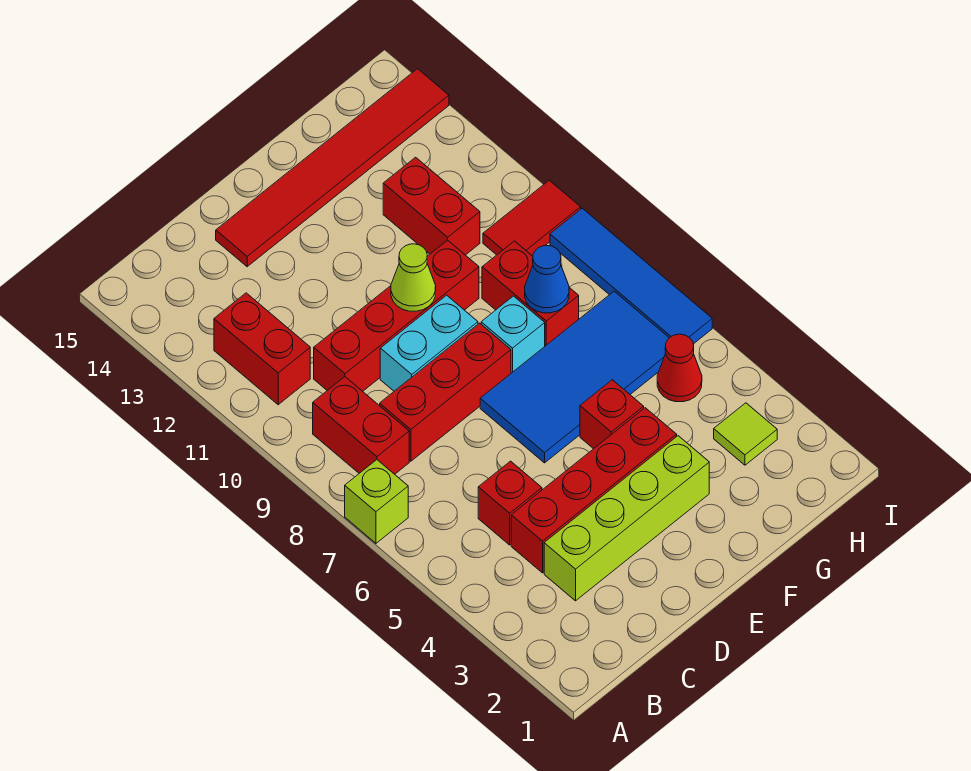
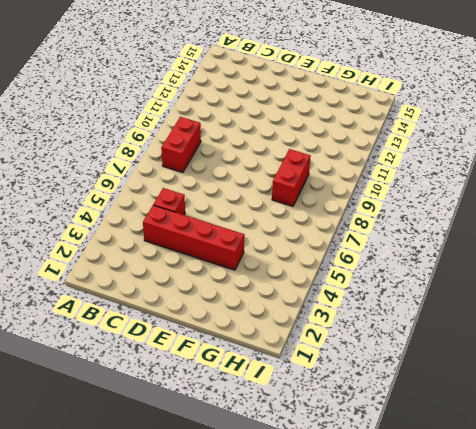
none -> lime brick A7 level 1
none -> red brick B11:B12 level 1
none -> lime brick C3:F3 level 1

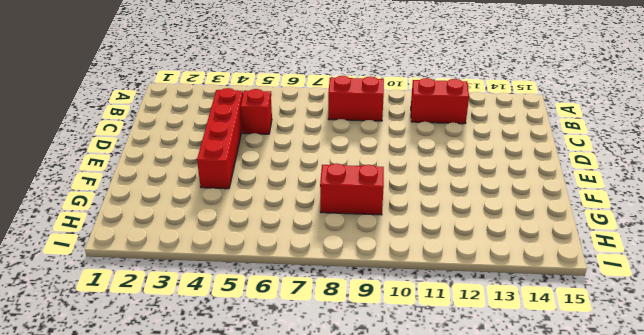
none -> lime brick A7 level 1
none -> lime brick C3:F3 level 1
none -> red brick C8:E8 level 1

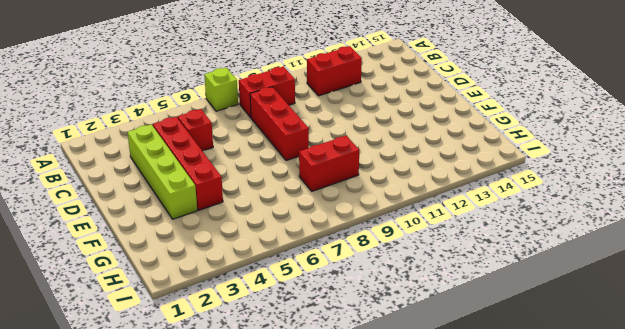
none -> red brick C10:F10 level 1
none -> cyan brick D9:E9 level 1
none -> red tile D14:I14 level 1

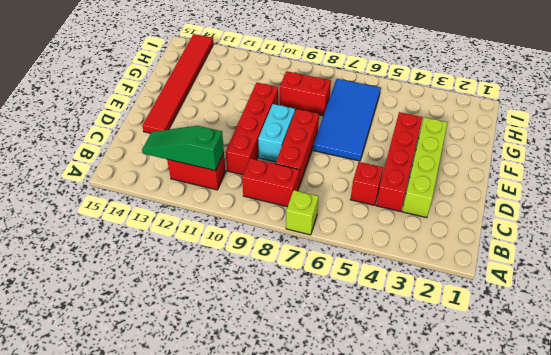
green slope B11:B13 level 2 top 11 -> none
none -> red brick F5 level 1
none -> cyan brick F8 level 1
none -> red brick G11:G12 level 1

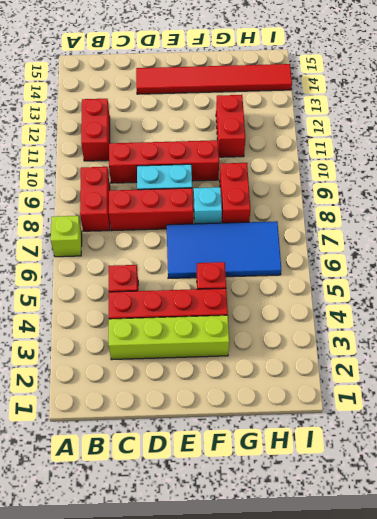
none -> lime tile H3 level 1
none -> red cone H5 level 1
none -> red tile H10:I10 level 1

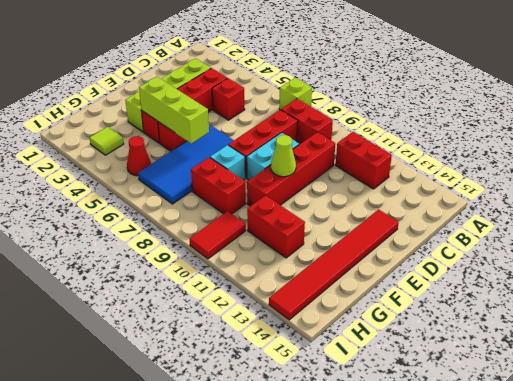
lime brick F4:F6 level 2 -> none
none -> blue tile I6:I9 level 1
none -> blue cone G8 level 2

